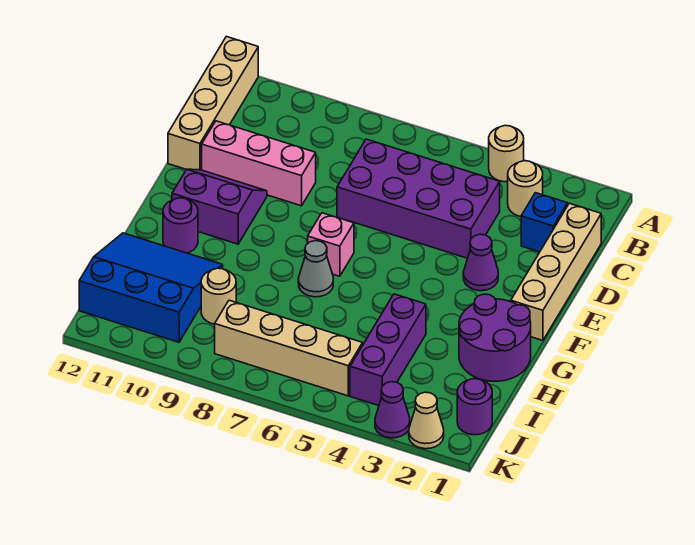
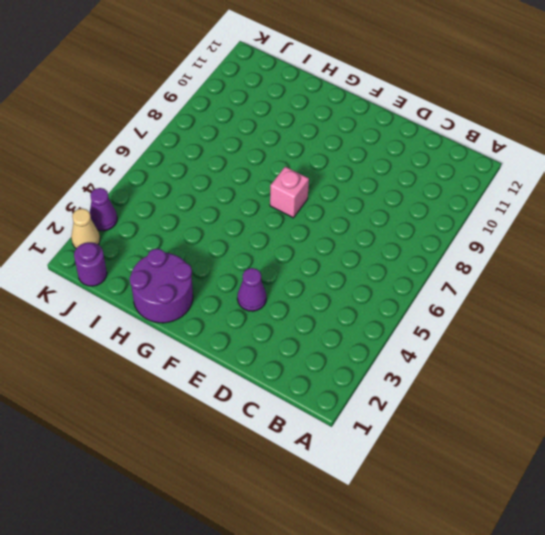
none -> tan round brick A4 level 1
none -> tan brick A12:D12 level 1
none -> tan round brick B3 level 1

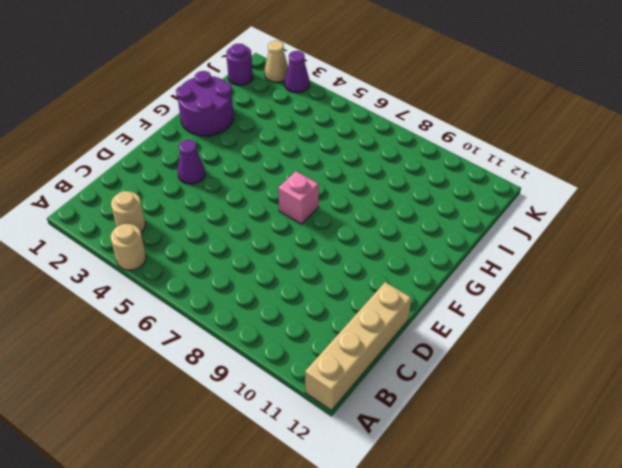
none -> tan brick C1:F1 level 1
none -> blue brick C2 level 1
none -> purple brick C4:D7 level 1

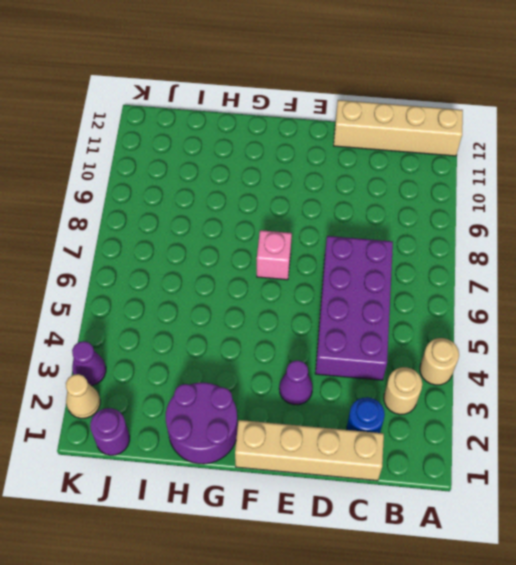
blue round brick C2 level 1 -> blue brick C2 level 1
none -> pink brick D9:D11 level 1
none -> purple slope E10:F11 level 1 top F
none -> grey cone G7 level 1

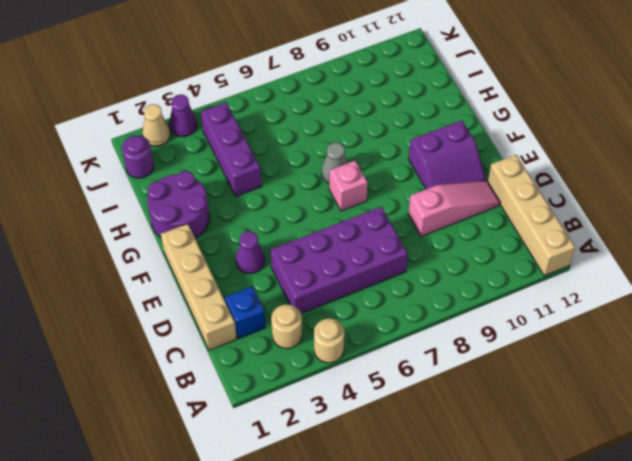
pink slope D9:D11 level 1 top 9 -> pink brick D9:D11 level 1
none -> purple round brick G11 level 1
none -> blue slope H10:J12 level 1 top J
none -> tan round brick I9 level 1

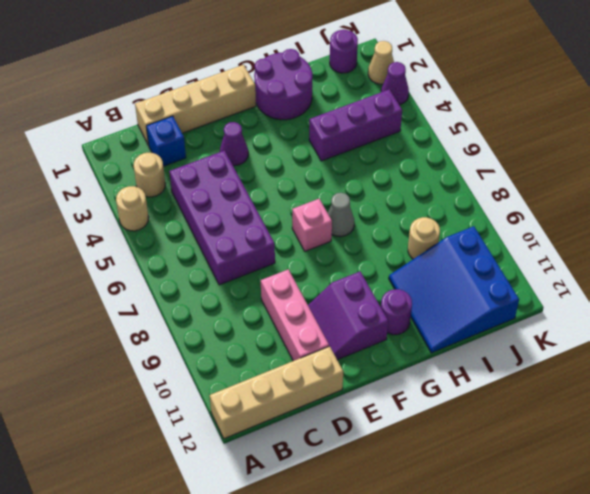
none -> tan brick J5:J8 level 1

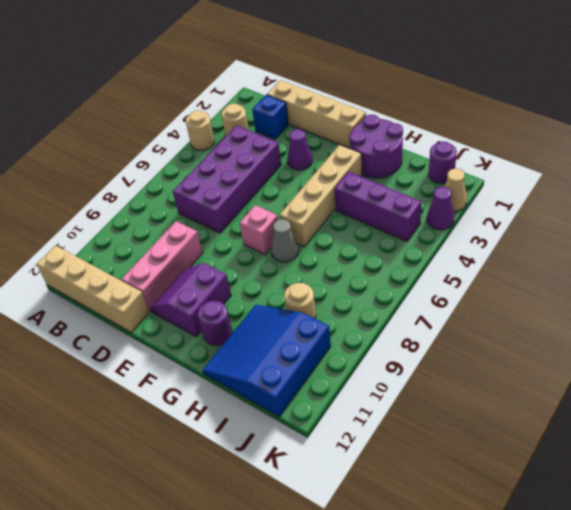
tan brick G3:G6 level 1 -> tan brick J5:J8 level 1

